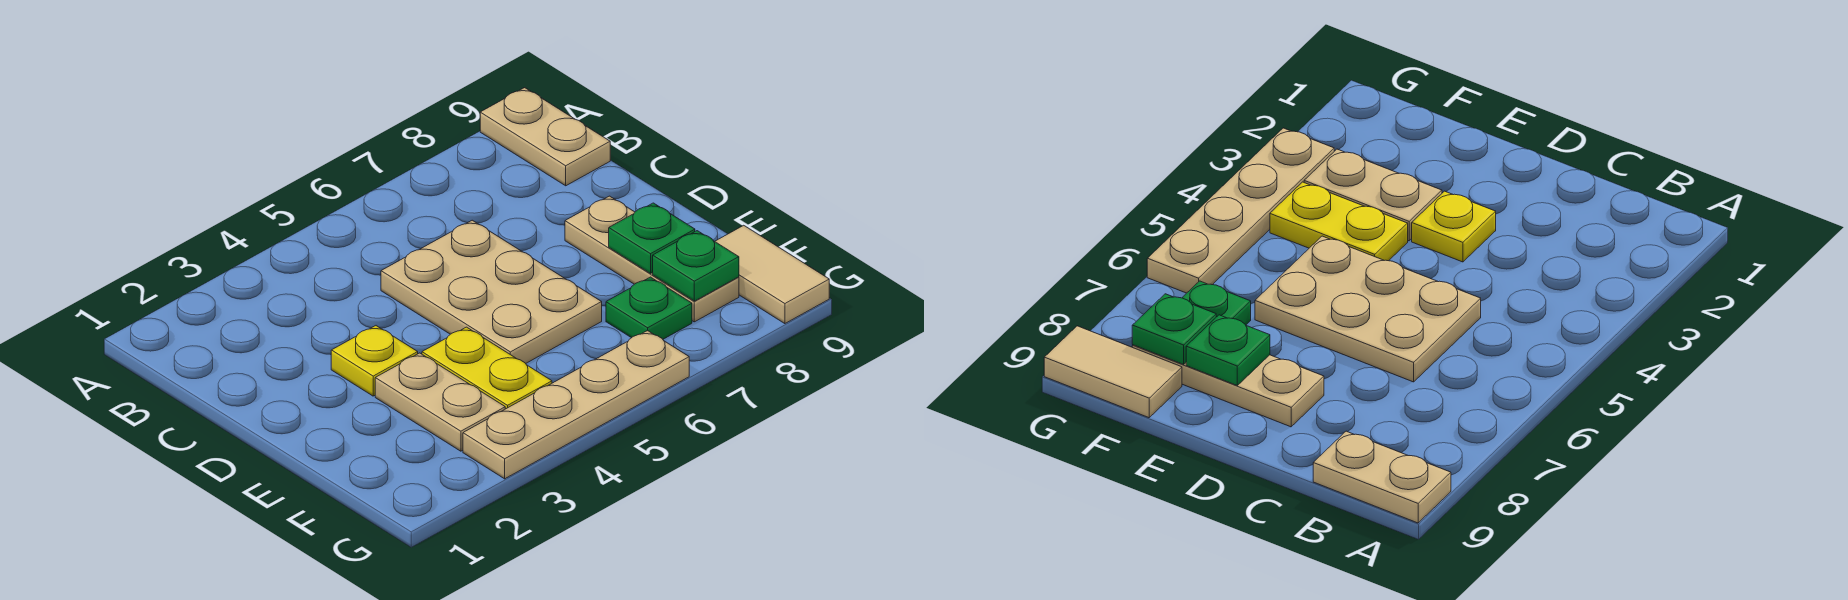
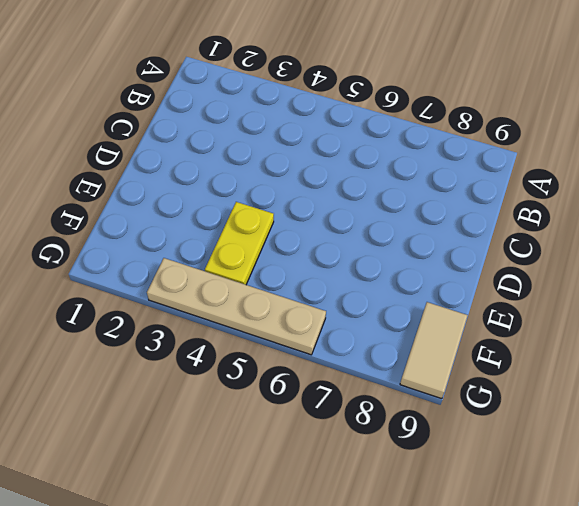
none -> tan plate A9:B9 level 1
none -> tan plate C5:E6 level 1

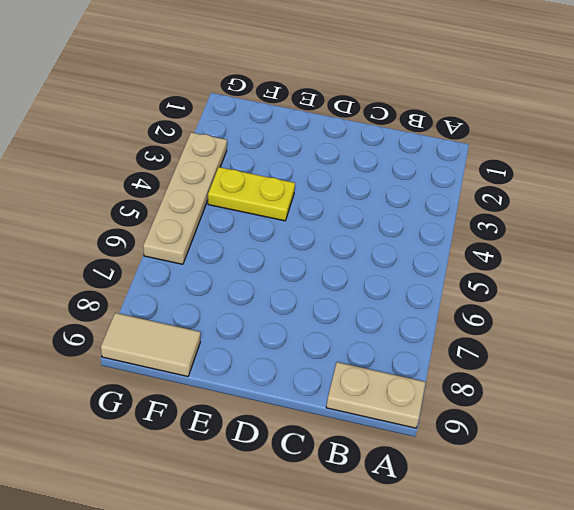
none -> tan plate C5:E6 level 1
none -> yellow plate D3 level 1

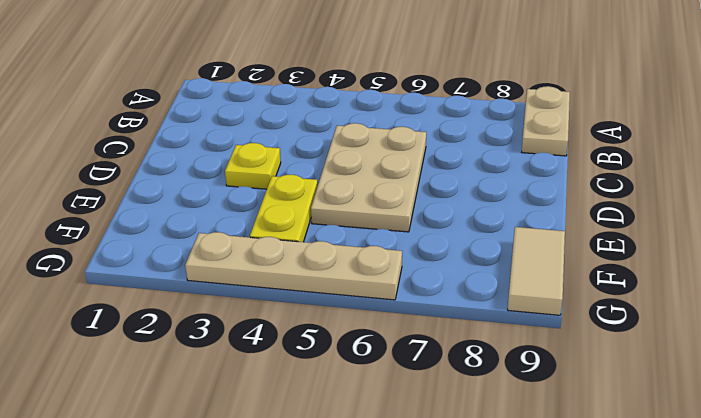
none -> tan plate D8:F8 level 1
none -> tan plate E3:F3 level 1

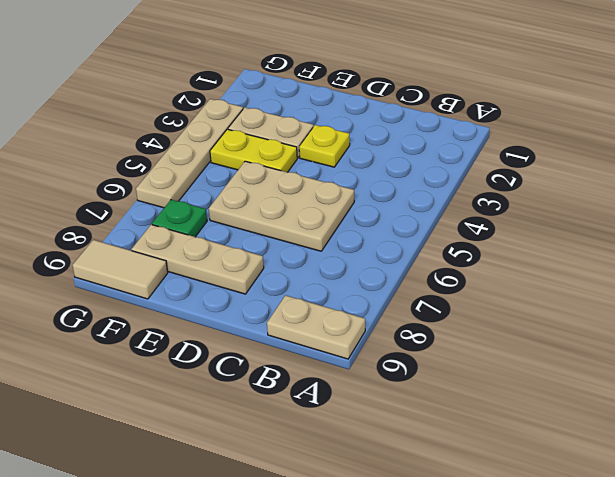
none -> green plate E8 level 2
none -> green plate F8 level 2

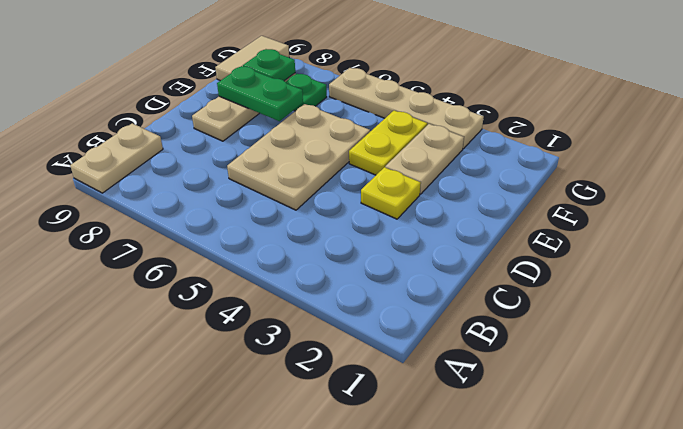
green plate E7:E8 level 2 -> green plate E8 level 2

